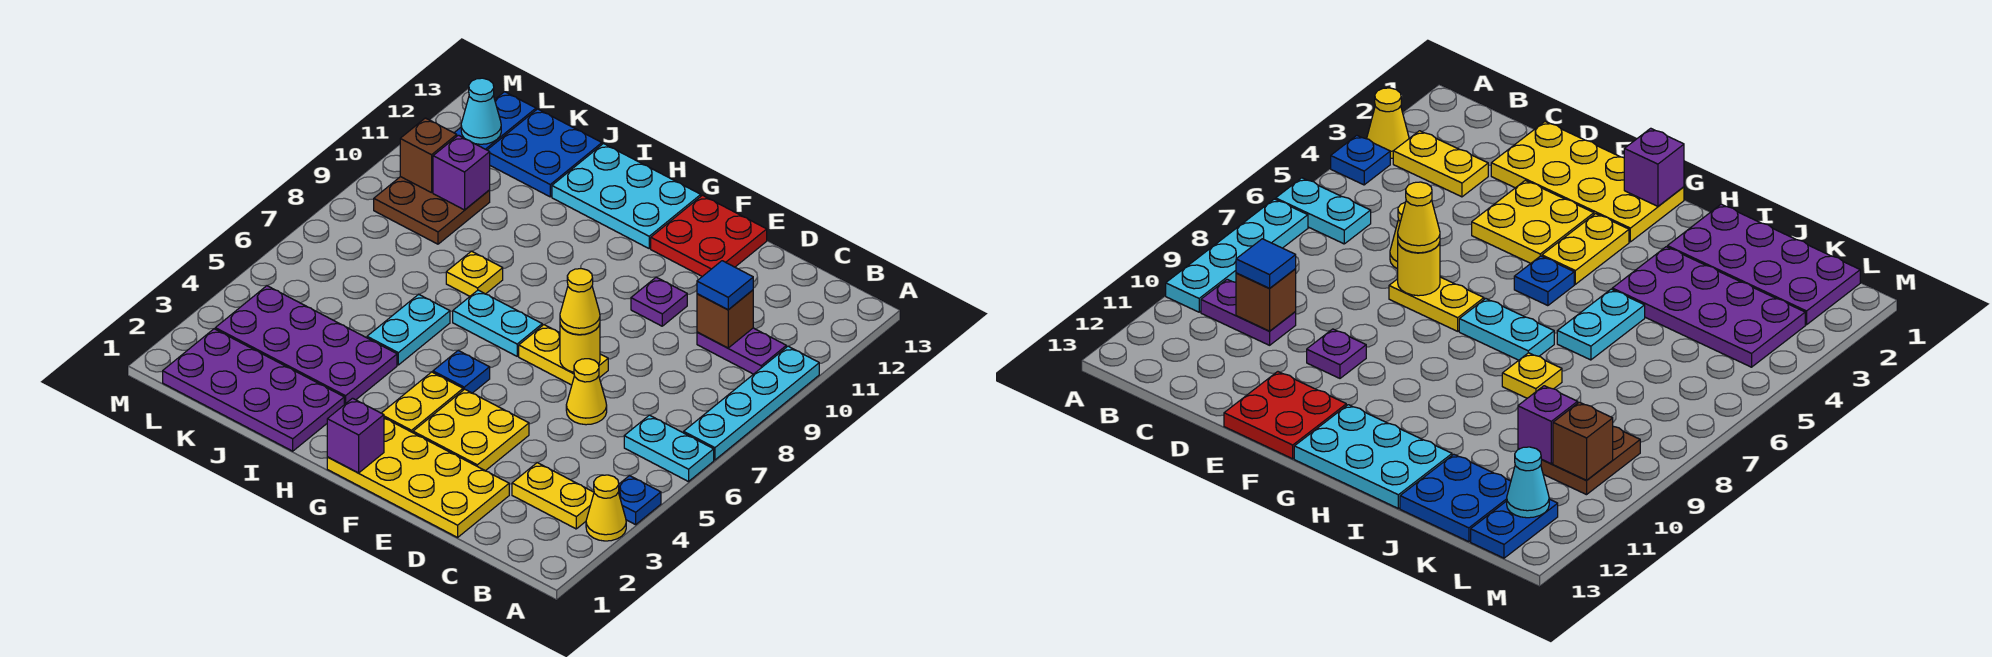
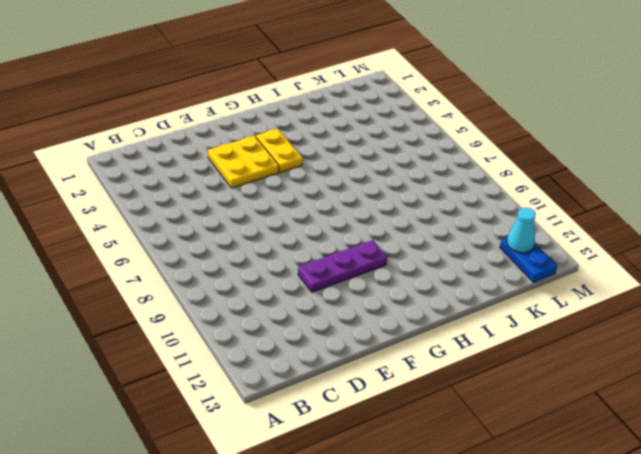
purple plate E10:G10 level 1 -> purple plate E10 level 1
none -> yellow cone A3 level 1
none -> blue plate A4 level 1
none -> cyan plate A6:B6 level 1
none -> cyan plate A7:A10 level 1

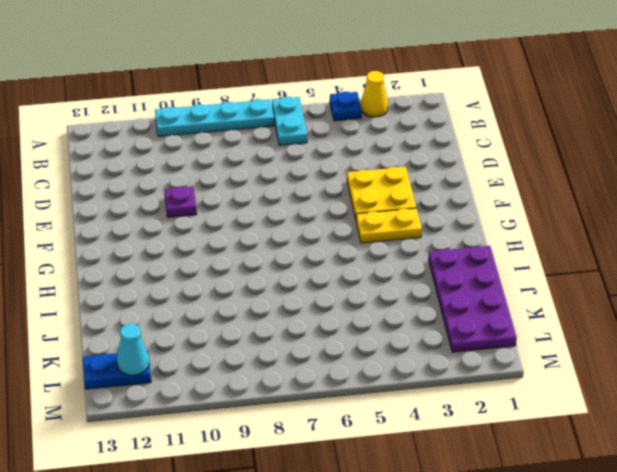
none -> yellow plate B3:C3 level 1
none -> purple plate B10:C10 level 1
none -> yellow plate D1:G2 level 1
none -> yellow cone D6 level 1

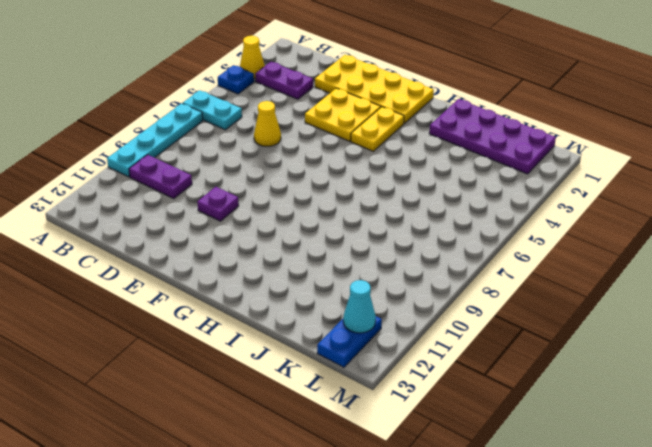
purple plate B3:C3 level 1 -> yellow plate B3:C3 level 1
none -> yellow plate E7:F7 level 1
none -> red plate E12:F13 level 1
none -> blue plate G5 level 1
none -> cyan plate G7:H7 level 1

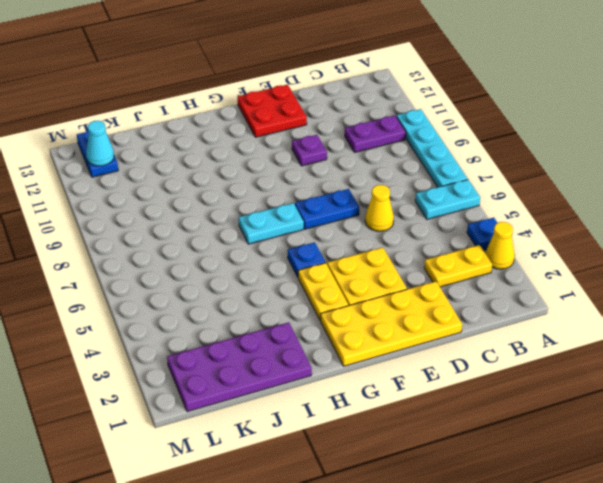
blue plate E7:F7 level 1 -> yellow plate E7:F7 level 1
none -> cyan plate G12:I13 level 1
none -> purple plate I3:L4 level 1
none -> cyan plate I5:I6 level 1
none -> yellow plate I8 level 1

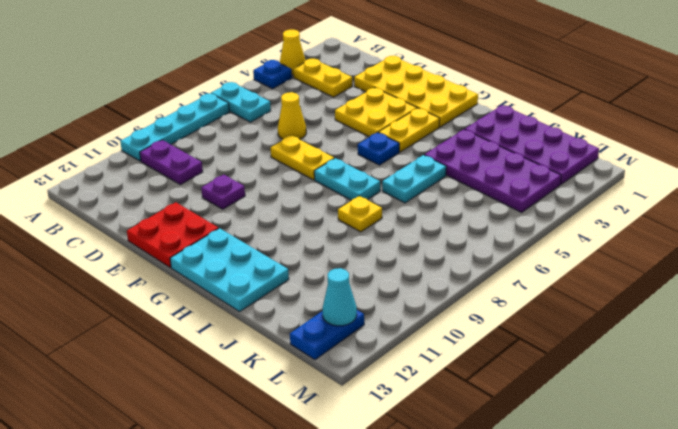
none -> blue plate J12:K13 level 1
none -> brown plate K9:L10 level 1
none -> brown brick C10 level 2
none -> yellow round brick E7 level 2

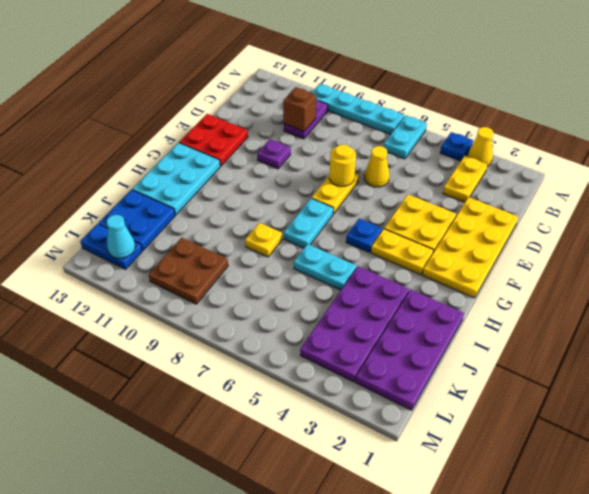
none -> purple brick G1 level 2
none -> purple brick K10 level 2
none -> brown brick L10 level 2
none -> blue tile C10 level 3

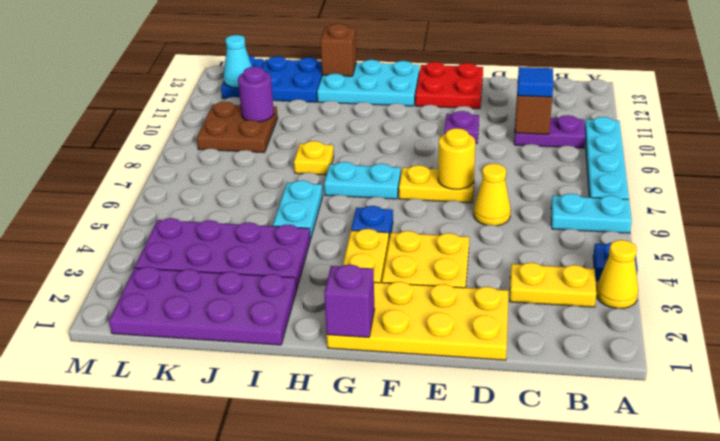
brown brick I13 level 2 -> brown brick L10 level 2
purple round brick K10 level 2 -> purple brick K10 level 2
none -> yellow cone E7 level 3

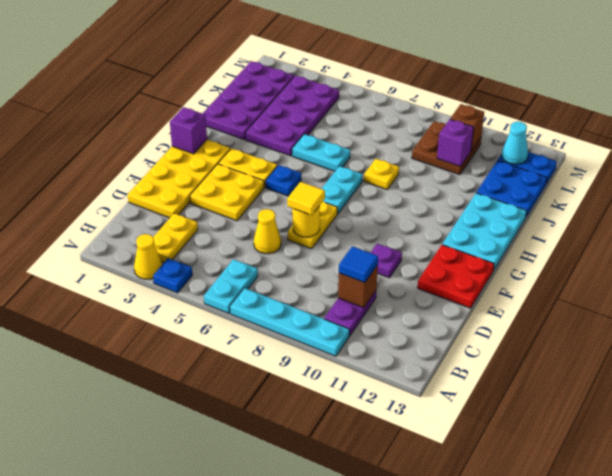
yellow tile E7 level 3 -> yellow cone E7 level 3

